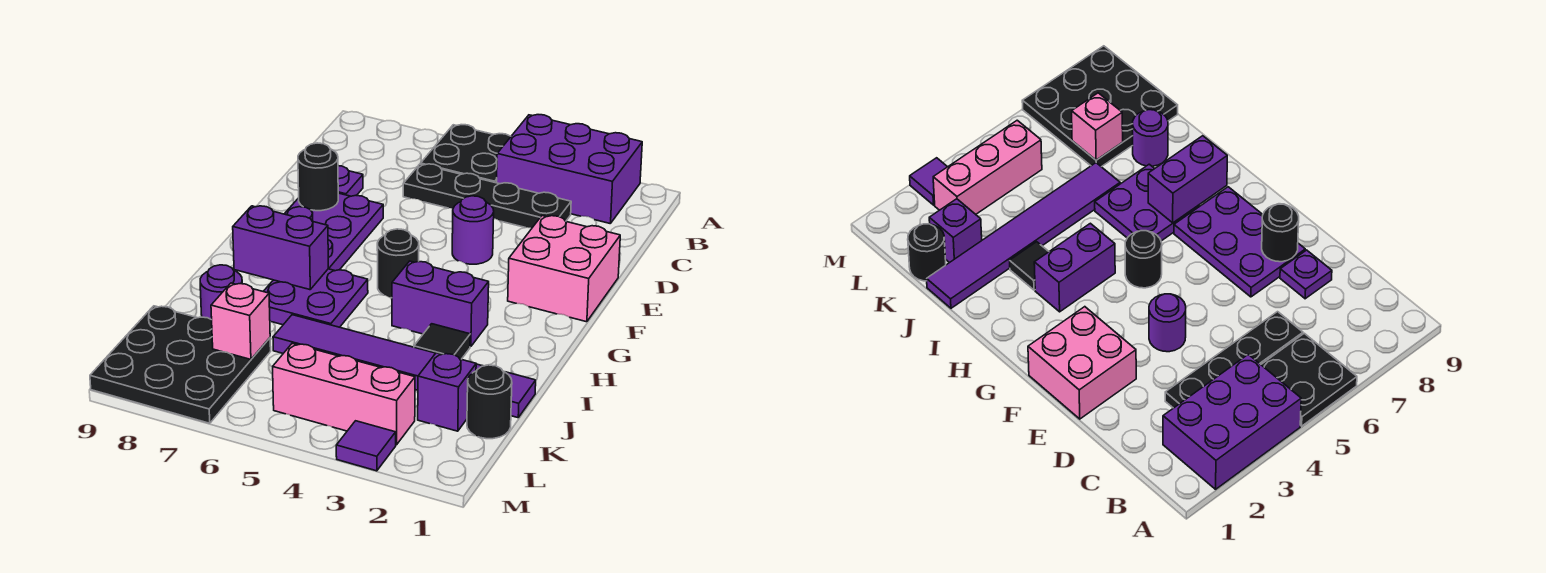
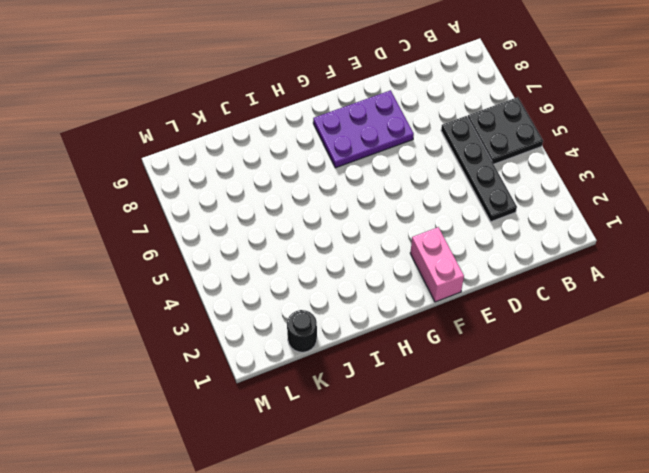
pink brick F1:F2 level 1 -> pink brick E1:F2 level 1
none -> purple brick A2:B4 level 1
none -> purple plate D8 level 1
none -> purple round brick E4 level 1

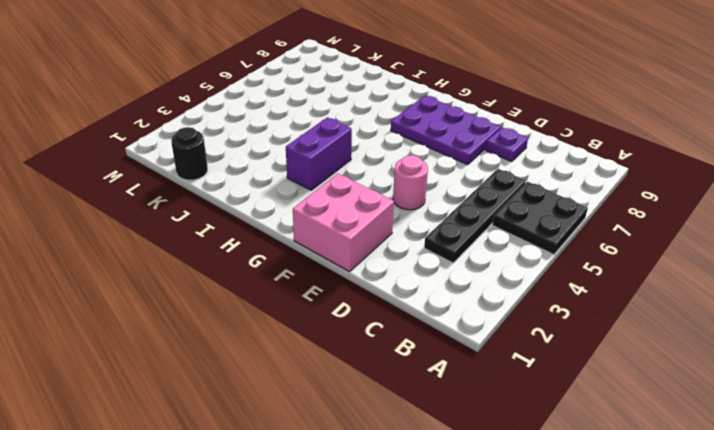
pink round brick E4 level 1 -> purple round brick E4 level 1
none -> purple brick A2:B4 level 1
none -> black round brick G5 level 1
none -> purple plate H6:I7 level 1

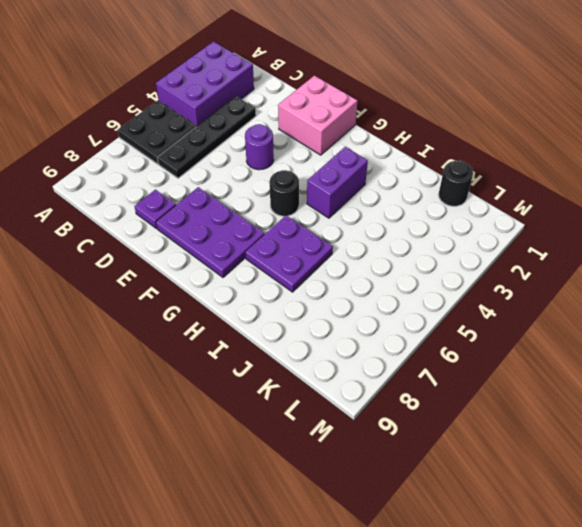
none -> black tile I3 level 1
none -> purple tile J1:J6 level 1
none -> purple round brick J8 level 1

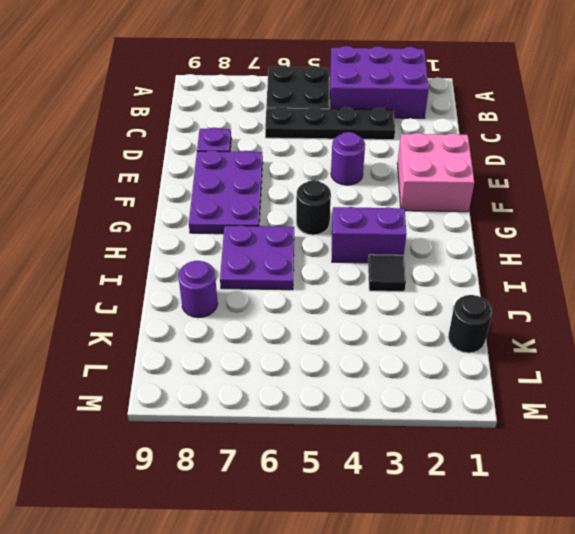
none -> purple tile J1:J6 level 1
none -> purple brick K2 level 1
none -> black plate K7:M9 level 1

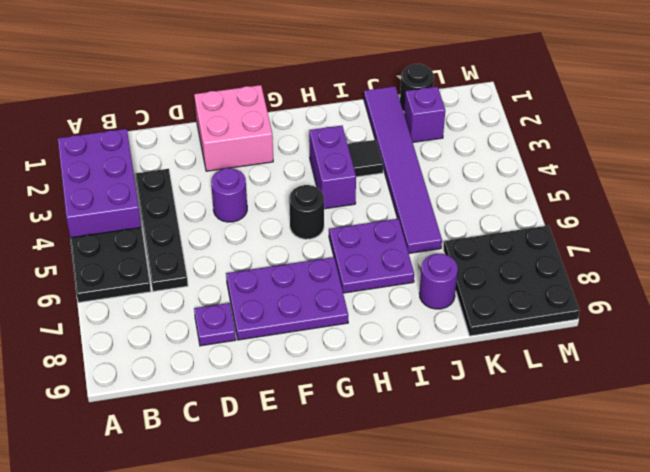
none -> pink brick L3:L5 level 1
none -> purple tile M3 level 1
none -> black round brick E8 level 2

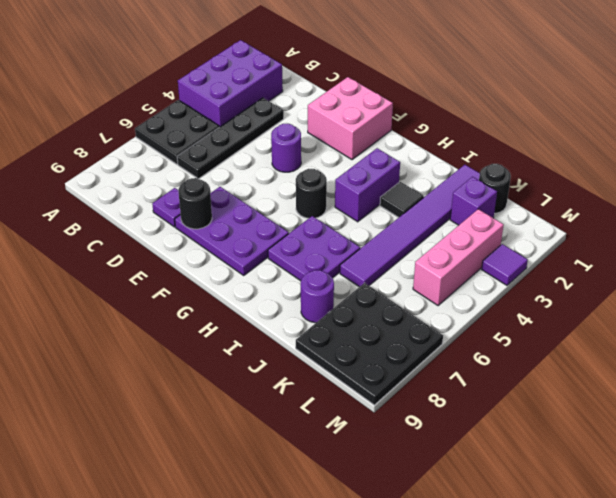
none -> purple brick H7:H8 level 2
none -> pink brick K7 level 2

